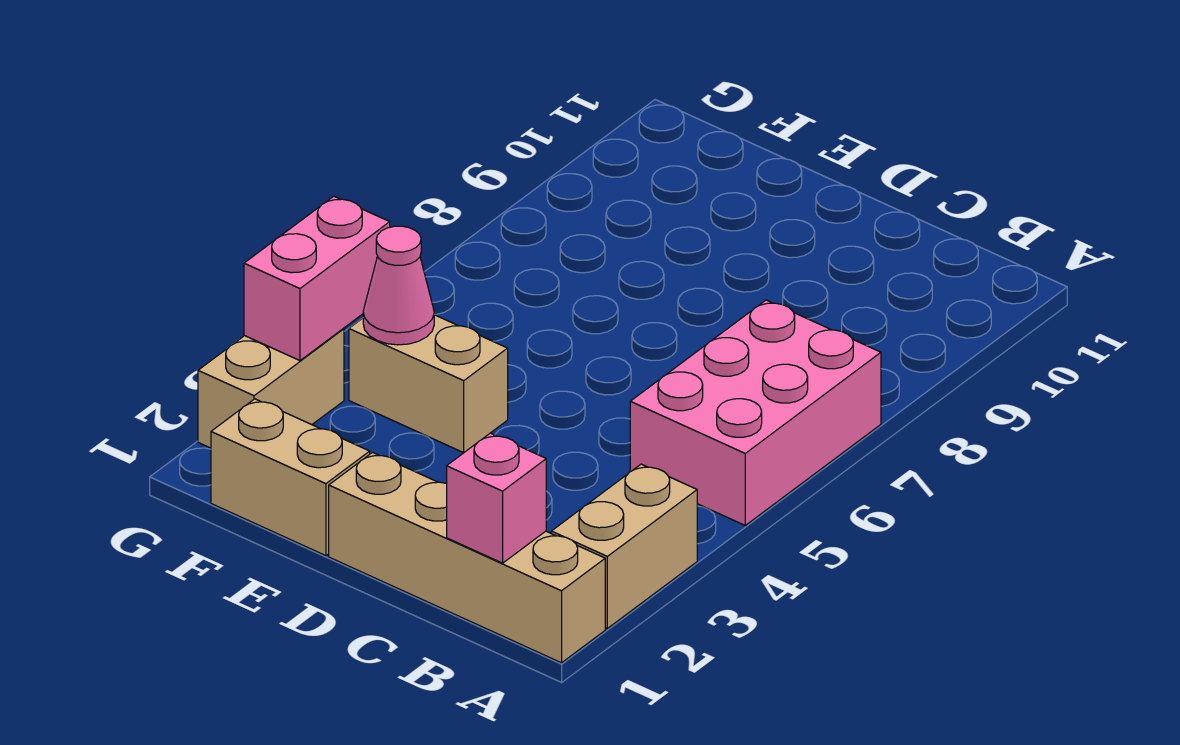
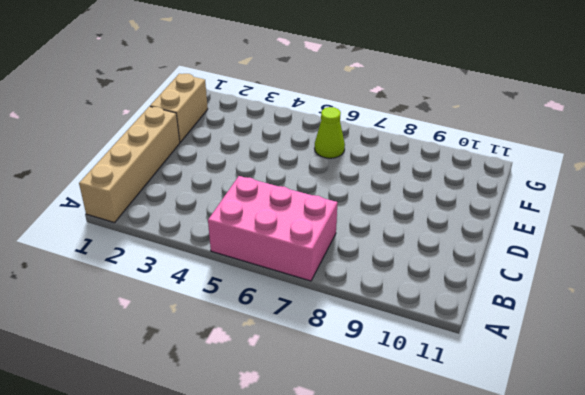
lime cone F6 level 1 -> none
none -> tan brick A2:A3 level 1
none -> tan brick E4:F4 level 1

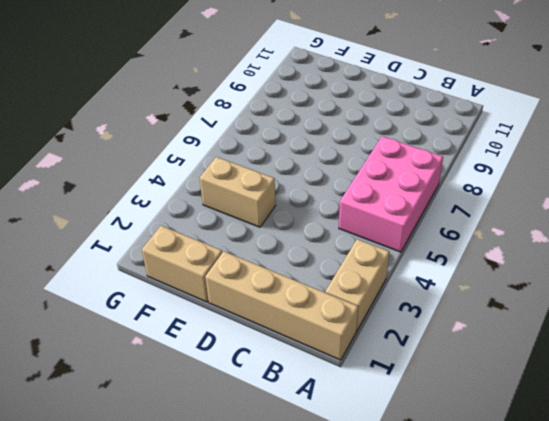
none -> tan brick G2:G3 level 1
none -> pink brick B1 level 2

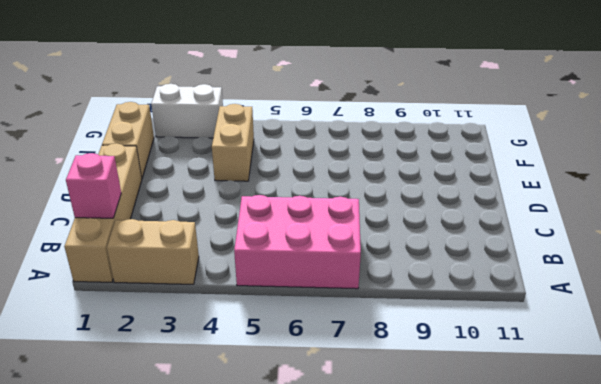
white brick G2:G3 level 1 -> tan brick G2:G3 level 1
none -> pink cone F4 level 2
none -> pink brick G3:G4 level 2

